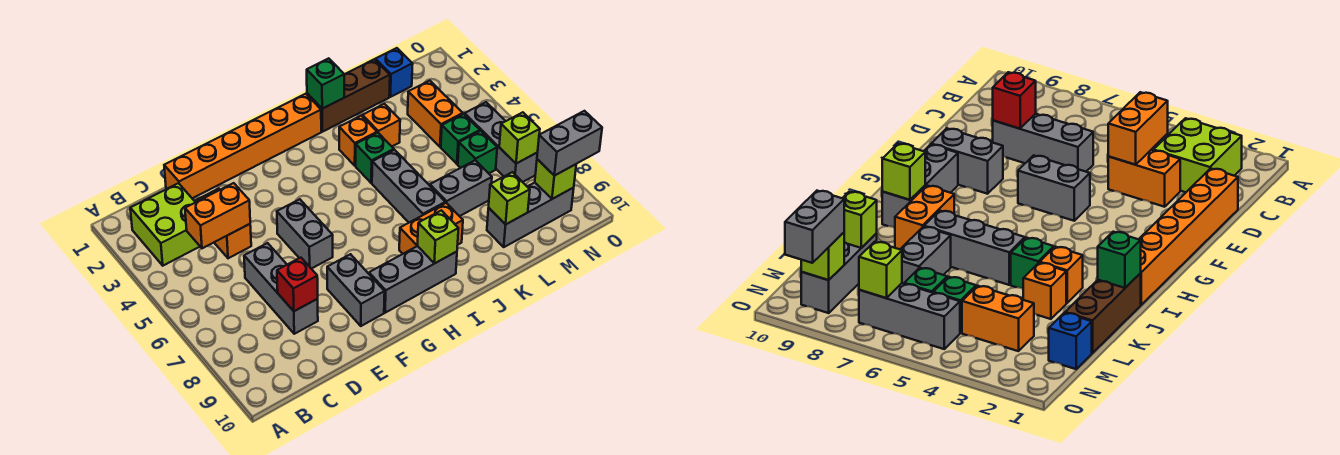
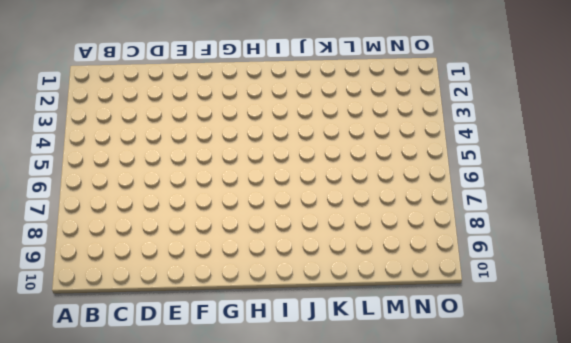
none -> lime brick B2:C3 level 1
none -> orange brick D1:I1 level 1
none -> orange brick D3:D4 level 1

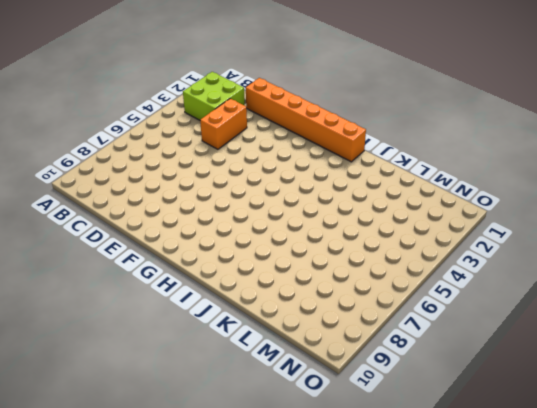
none -> grey brick D6:D8 level 1
none -> grey brick F5:F6 level 1
none -> grey brick F8:F9 level 1

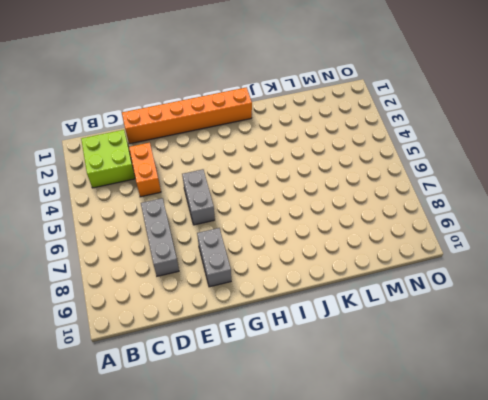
none -> grey brick G9:I9 level 1
none -> orange brick I8:J8 level 1
none -> brown brick J1:L1 level 1

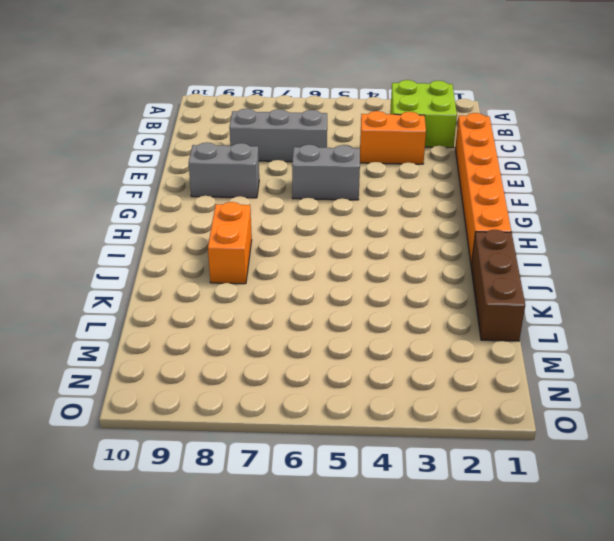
none -> grey brick G9:I9 level 1
none -> orange brick J3 level 1
none -> green brick J4 level 1

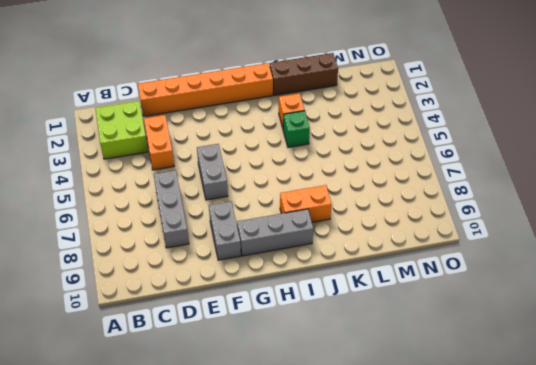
none -> grey brick J5:J7 level 1
none -> orange brick K3 level 1
none -> grey brick K7:L7 level 1

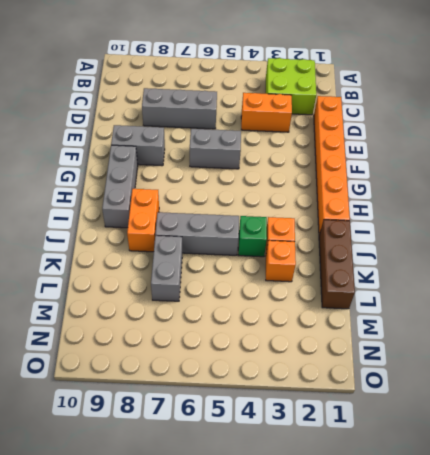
none -> grey brick L9:N9 level 1
none -> blue brick M1 level 1
none -> orange brick M3:M4 level 1

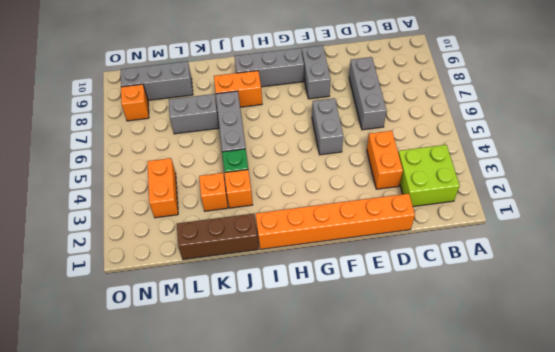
orange brick N8 level 1 -> none
none -> blue brick M1 level 1
none -> green brick M5 level 1
none -> green brick M6 level 1

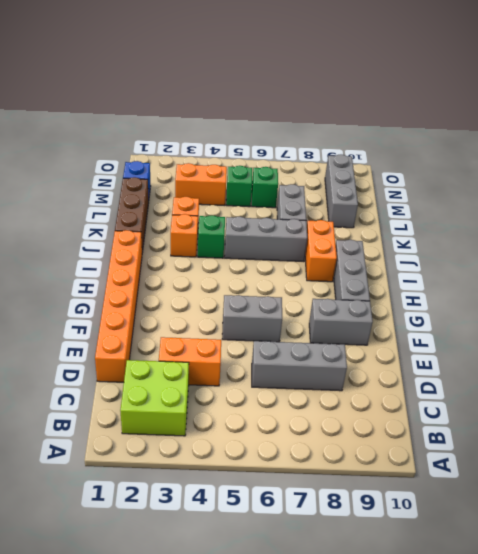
none -> grey brick N5:N7 level 1
none -> orange brick C4:D4 level 2
none -> red brick D8 level 2

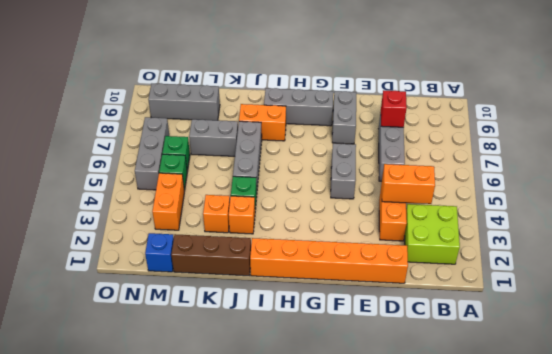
none -> lime brick I9 level 2
none -> green brick J1 level 2
none -> lime brick L9 level 2

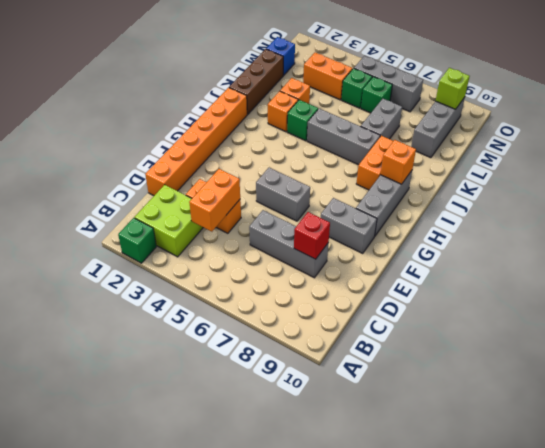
green brick A2 level 1 -> green brick J1 level 2
orange brick I9 level 2 -> lime brick I9 level 2
none -> lime brick L9 level 2
none -> lime brick N7 level 2
none -> grey brick N9:O9 level 3

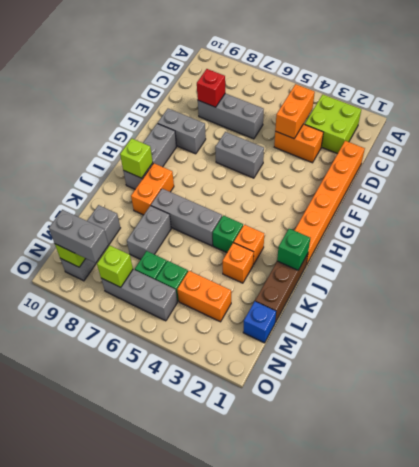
grey brick N8:N9 level 3 -> grey brick N9:O9 level 3
none -> lime brick L9 level 2

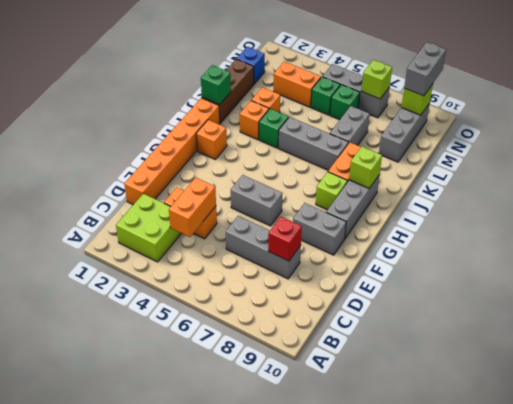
orange brick H2 level 1 -> none
lime brick H8 level 1 -> lime brick L9 level 2

